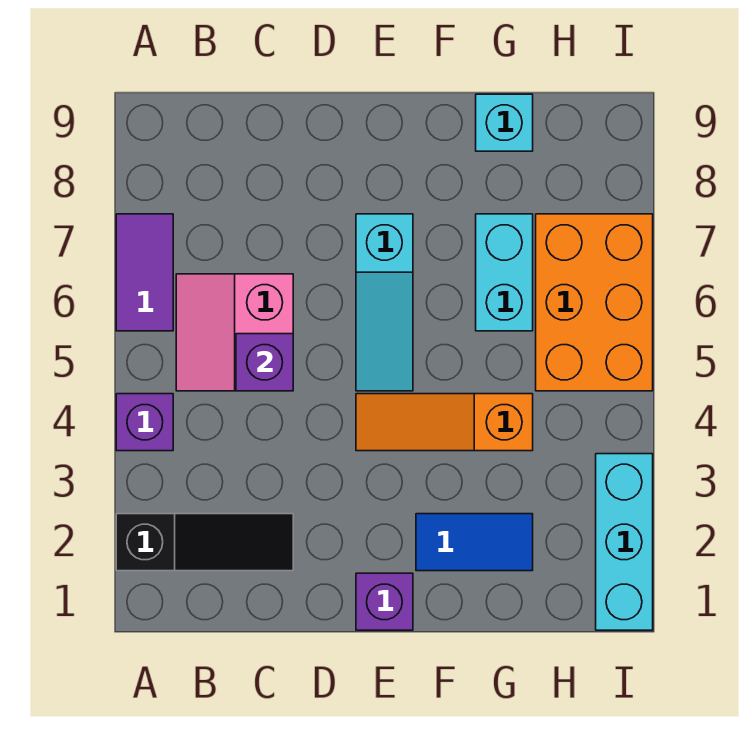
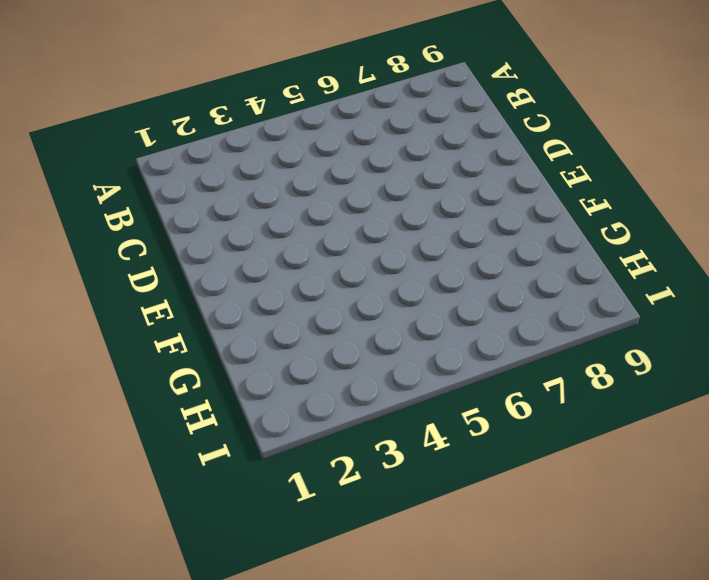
none -> black slope A2:C2 level 1 top A
none -> purple brick A4 level 1
none -> purple tile A6:A7 level 1

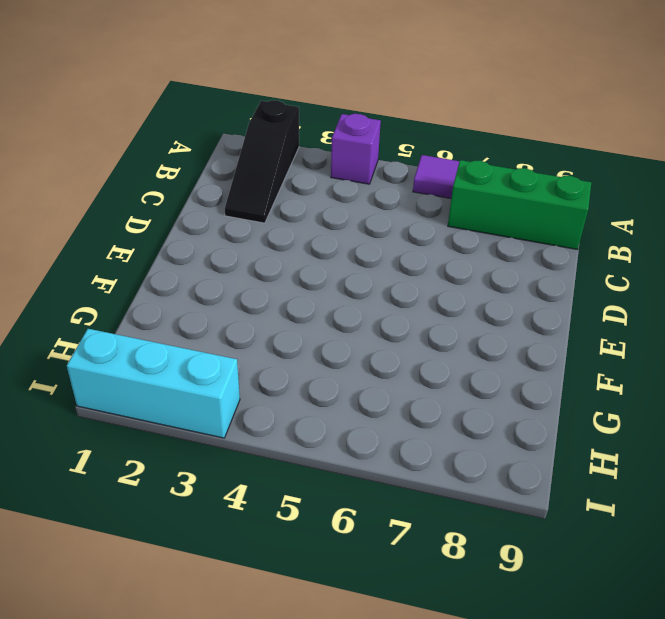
green brick B7:B9 level 1 -> none
none -> pink slope B5:C6 level 1 top C
none -> purple brick E1 level 1
none -> orange slope E4:G4 level 1 top G

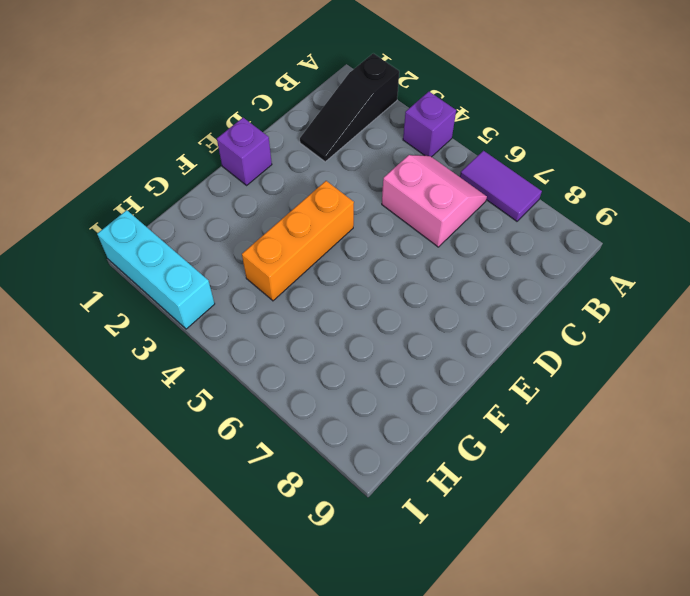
orange brick E4:G4 level 1 -> orange slope E4:G4 level 1 top G
none -> cyan slope E5:E7 level 1 top 7
none -> blue tile F2:G2 level 1
none -> cyan brick G6:G7 level 1

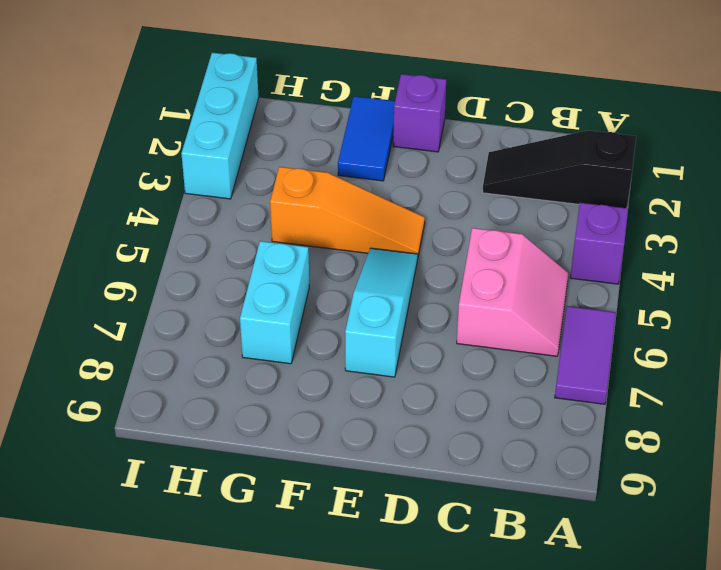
blue tile F1:F2 level 1 -> blue tile F2:G2 level 1
none -> cyan brick G9 level 1
none -> orange brick H5:I7 level 1
none -> purple brick C5 level 2

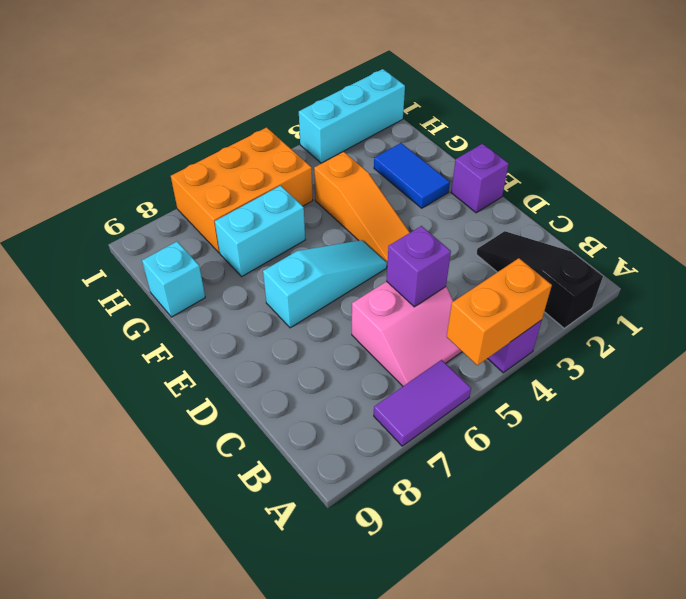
orange brick A4:A5 level 2 -> none

